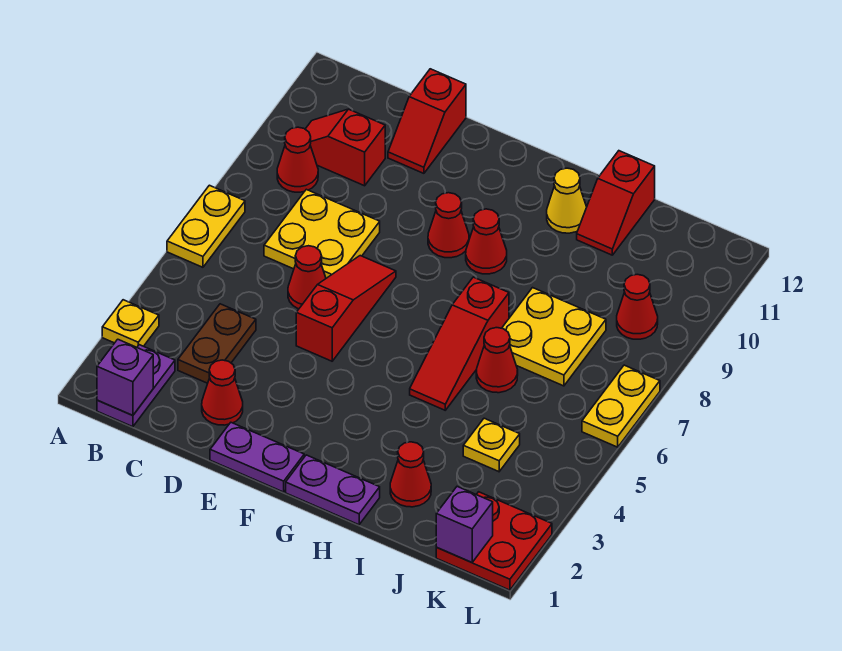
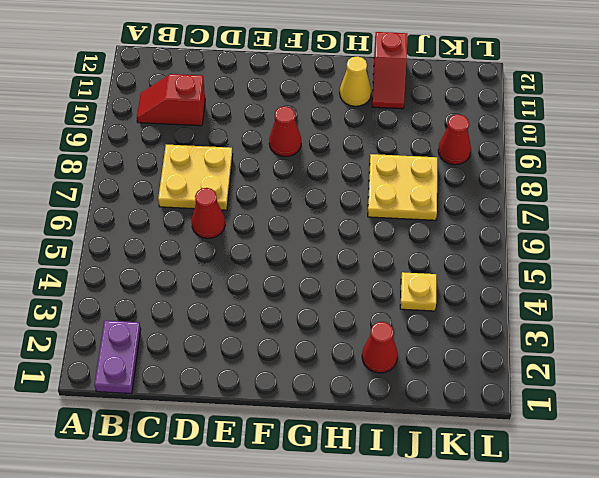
none -> yellow plate A3 level 1
none -> yellow plate A6:A7 level 1
none -> red cone B9 level 1

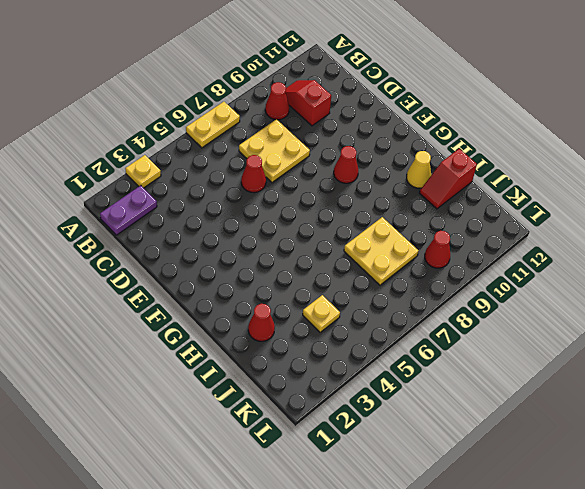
none -> brown plate C3:C4 level 1
none -> red cone D2 level 1
none -> red slope D11:D12 level 1 top 12

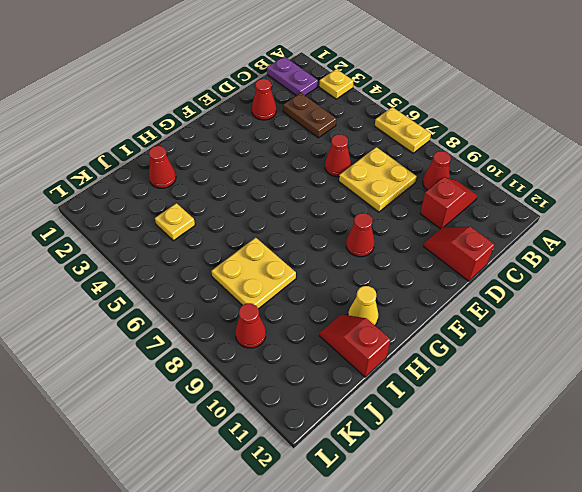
none -> purple plate E1:F1 level 1
none -> red slope E5:E7 level 1 top 5
none -> purple plate G1:H1 level 1

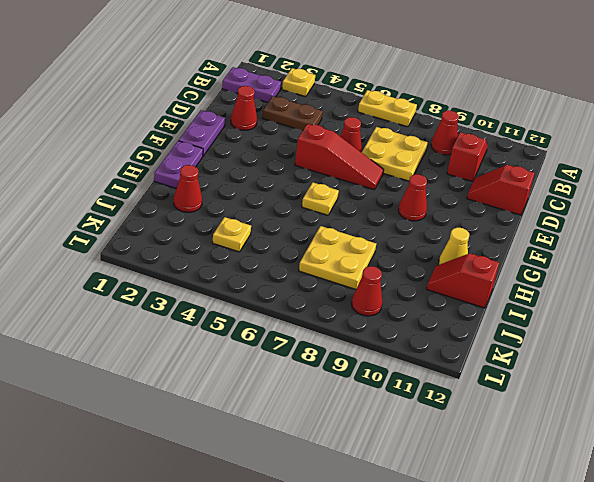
yellow plate G6 level 1 -> none
none -> red cone G9 level 1
none -> red slope H5:H7 level 1 top 7
none -> red cone I6 level 1

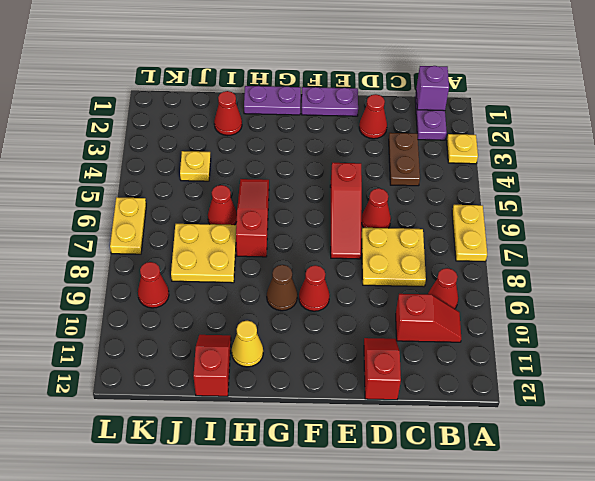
brown cone G9 level 1 -> red cone G9 level 1
none -> red plate K1:L2 level 1
none -> purple brick K1 level 2

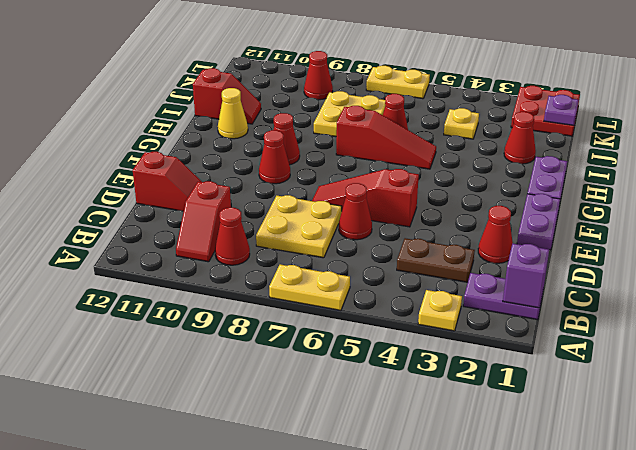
purple plate K1 level 2 -> purple brick K1 level 2

